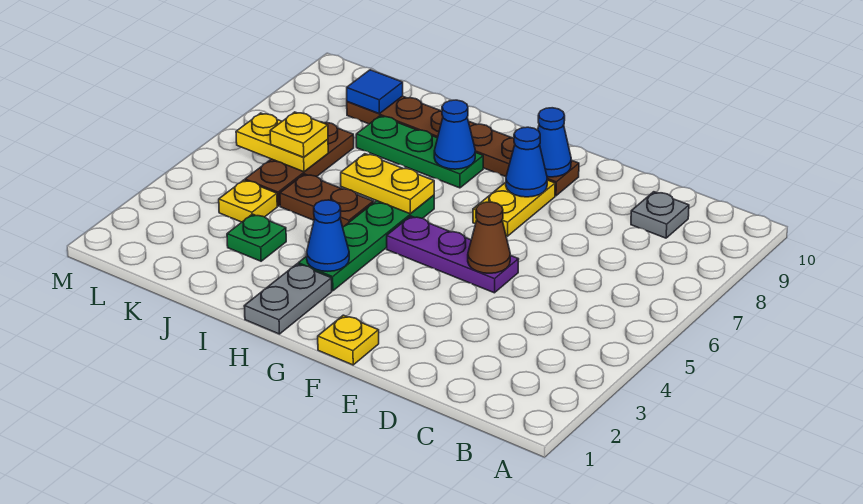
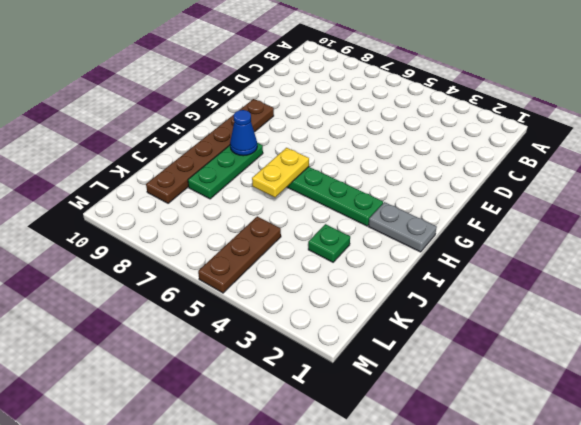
brown plate K5:M5 level 1 -> brown plate K5:K7 level 1
none -> grey plate C9 level 1
none -> purple plate E5:G5 level 1
none -> yellow plate F1 level 1

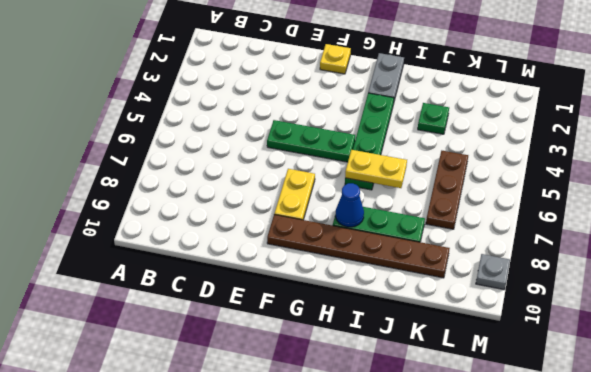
green plate E5:G5 level 1 -> purple plate E5:G5 level 1
grey plate M9 level 1 -> grey plate C9 level 1
none -> brown plate I5:J5 level 1
none -> yellow plate K4 level 1
none -> brown cone E5 level 2

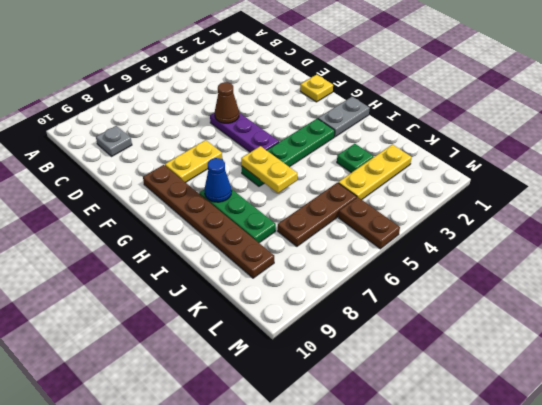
yellow plate K2:K4 level 1 -> yellow plate K4 level 1
brown plate L5:M5 level 1 -> brown plate I5:J5 level 1
none -> blue cone F8 level 2
none -> blue cone F9 level 2
none -> blue cone H3 level 2

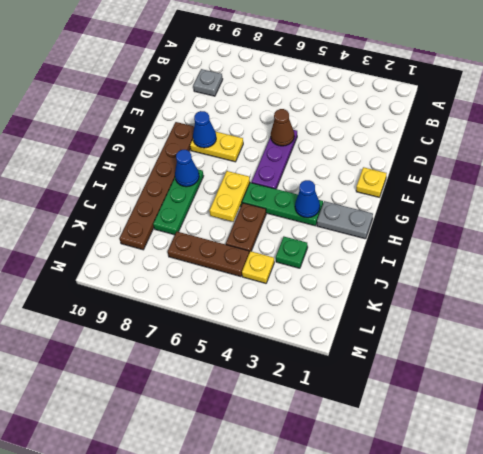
none -> blue cone F9 level 2
none -> yellow plate K6:L6 level 2
none -> blue tile K9 level 2

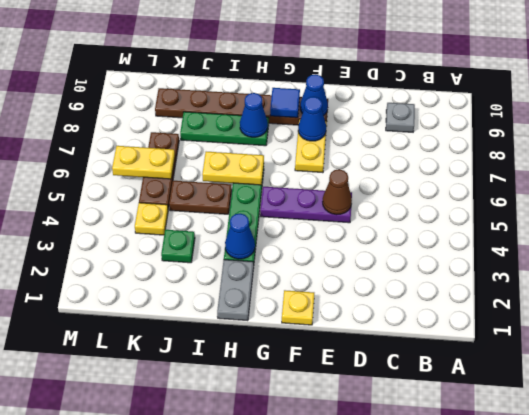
blue tile G9 level 2 -> blue tile K9 level 2
none -> yellow plate K6 level 3

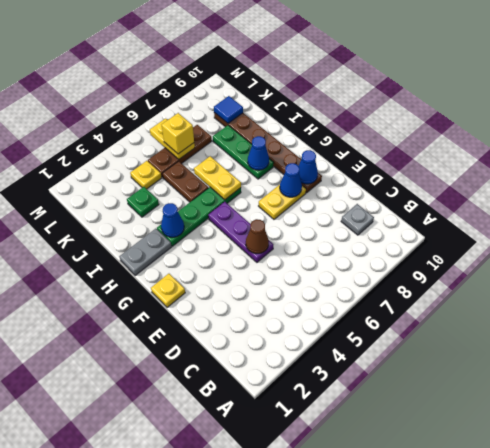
yellow brick K6 level 3 -> yellow plate K6 level 3

